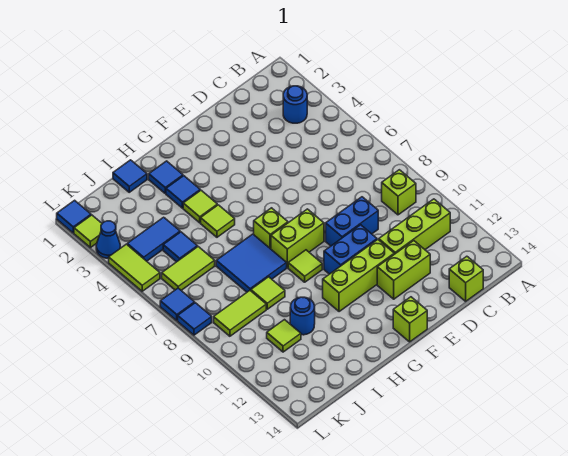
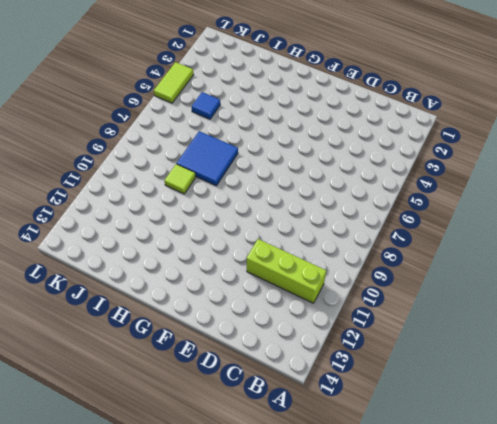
none -> blue round brick B3 level 1
none -> lime brick B9 level 1
none -> lime brick C14 level 1
none -> blue brick D9:E9 level 1

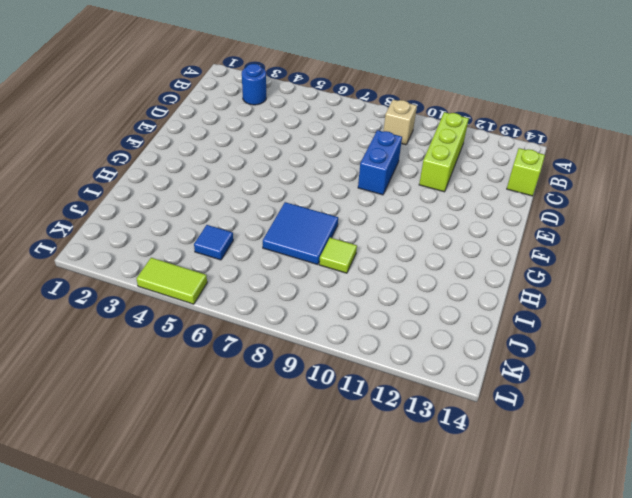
tan brick B9 level 1 -> lime brick B9 level 1
none -> lime brick D12:E12 level 1
none -> blue brick E10:F10 level 1
none -> lime brick E11:G11 level 1
none -> lime brick F8:G8 level 1

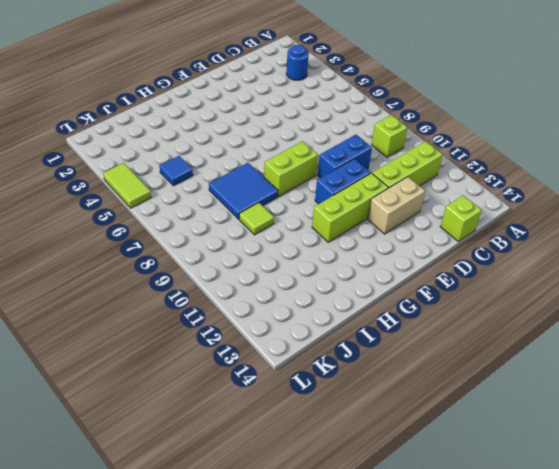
tan brick D12:E12 level 1 -> lime brick D12:E12 level 1
none -> lime brick F14 level 1
none -> lime brick G7 level 1
none -> lime tile G9 level 1
none -> blue tile H2 level 1

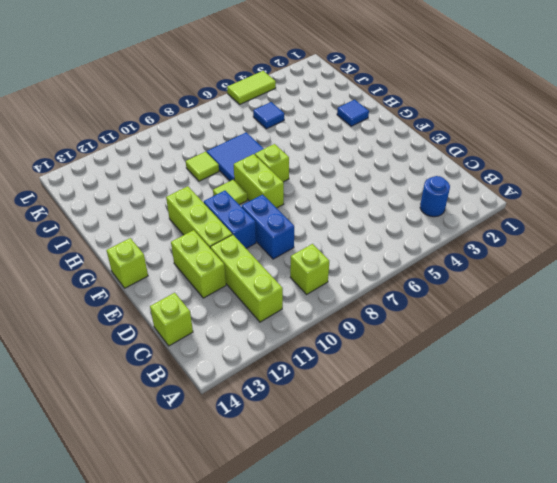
none -> blue tile H3 level 1
none -> lime tile H4 level 1
none -> lime tile H5 level 1
none -> blue tile I1 level 1

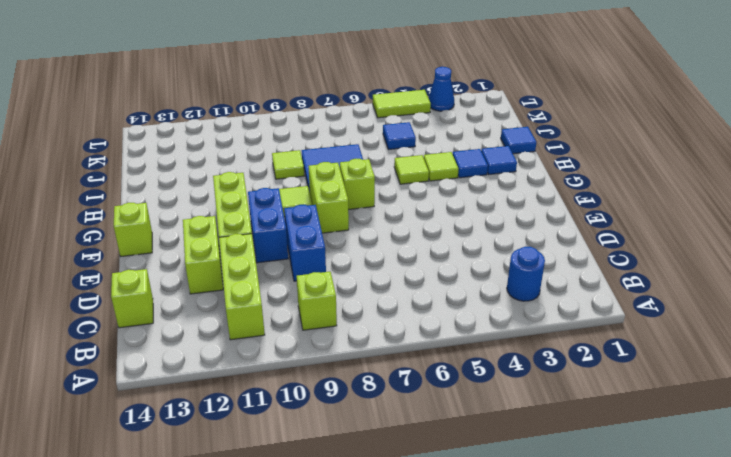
none -> blue round brick I11 level 1
none -> blue tile J4:K4 level 1
none -> lime tile J6:K6 level 1
none -> lime tile J9:K9 level 1

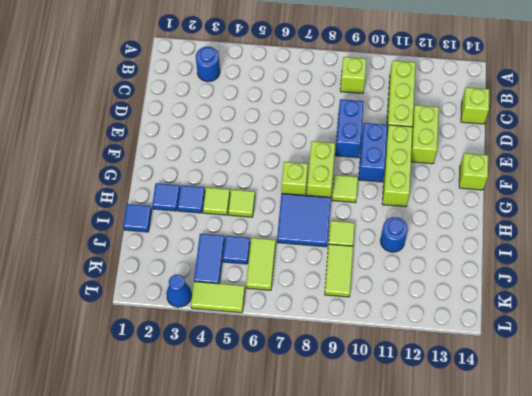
none -> lime tile J11 level 1
none -> blue tile L1 level 1
none -> lime tile L2 level 1
none -> blue tile L7 level 1

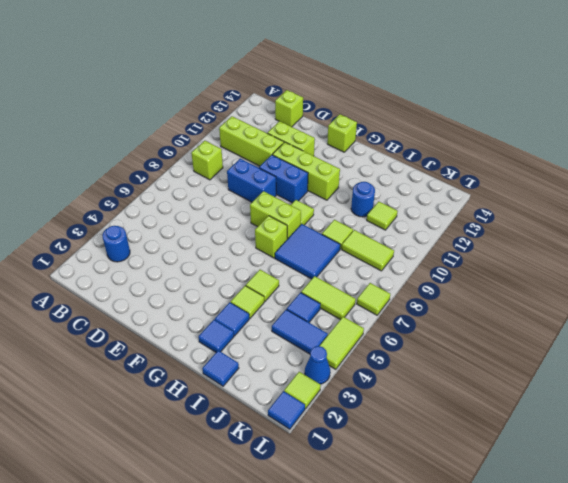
lime tile L7 level 1 -> blue tile L7 level 1
none -> blue tile L8 level 1

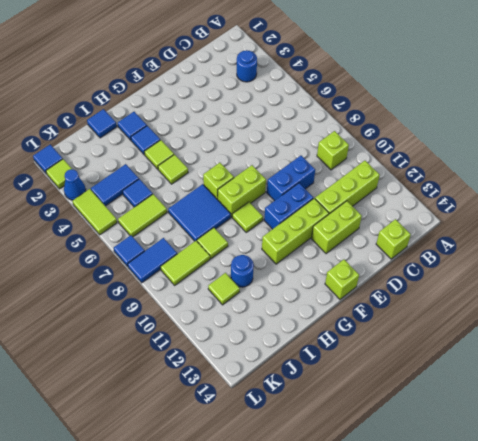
blue tile K8:L8 level 1 -> blue tile L8 level 1

